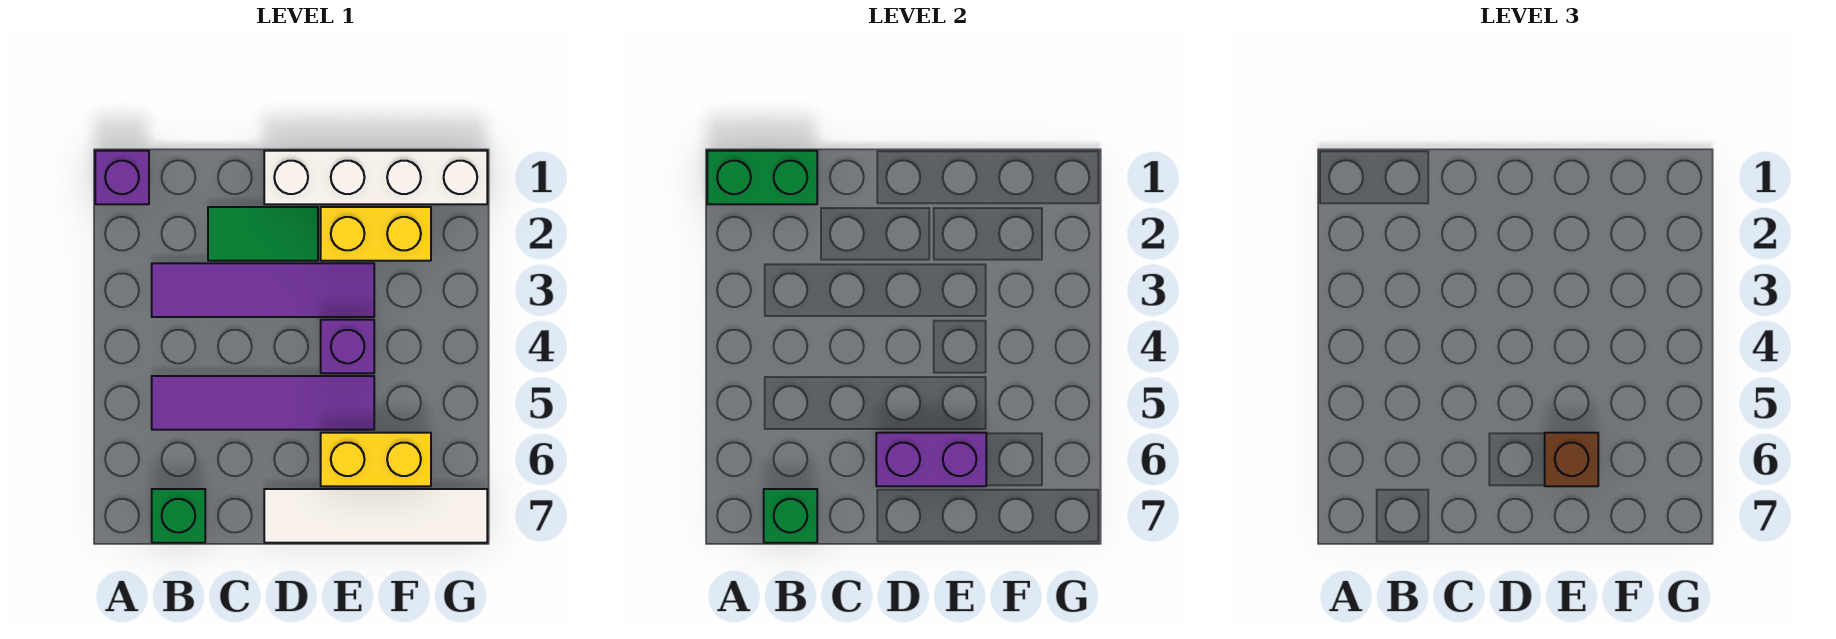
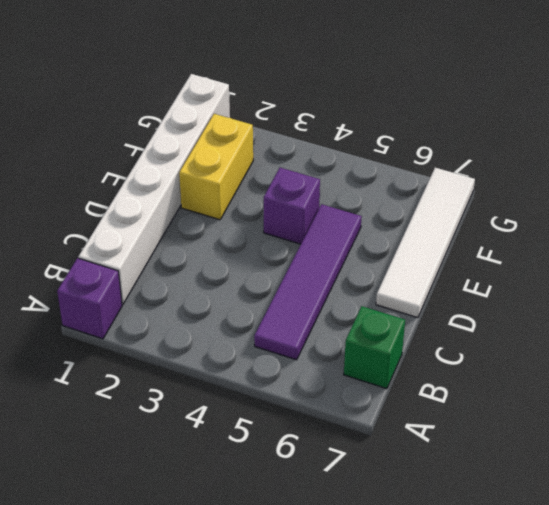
white brick B1:G1 level 1 -> white brick D1:G1 level 1
none -> purple tile B3:E3 level 1
none -> green tile C2:D2 level 1
none -> yellow brick E6:F6 level 1

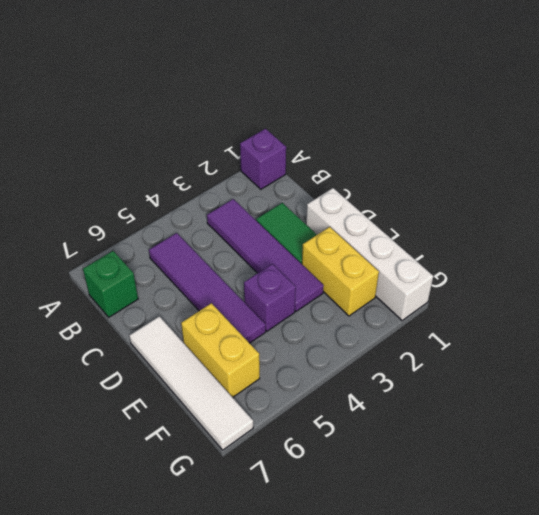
none -> green brick A1:B1 level 2
none -> green brick B7 level 2
none -> purple brick D6:E6 level 2

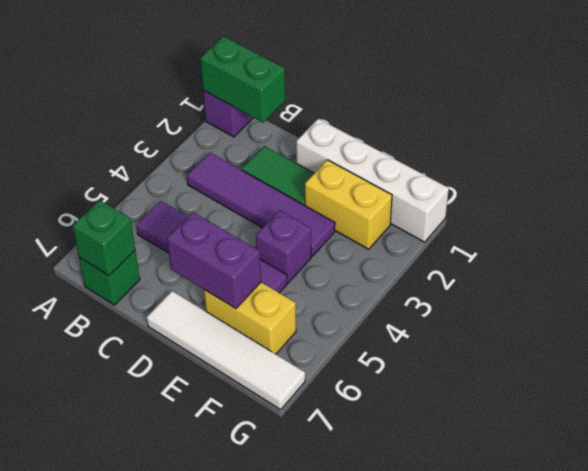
none -> brown brick E6 level 3

